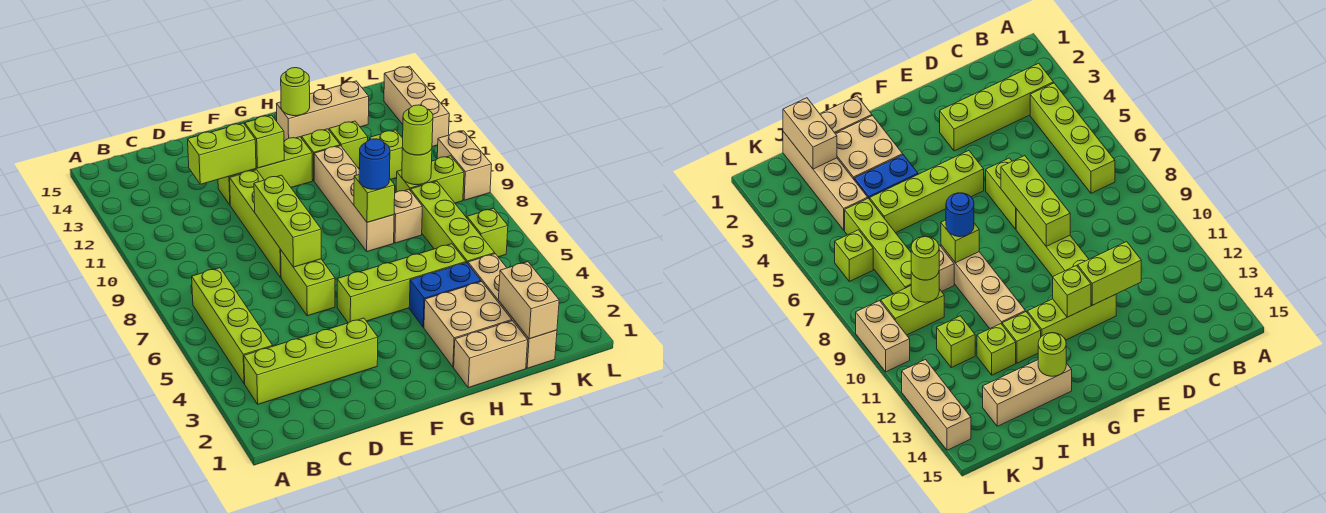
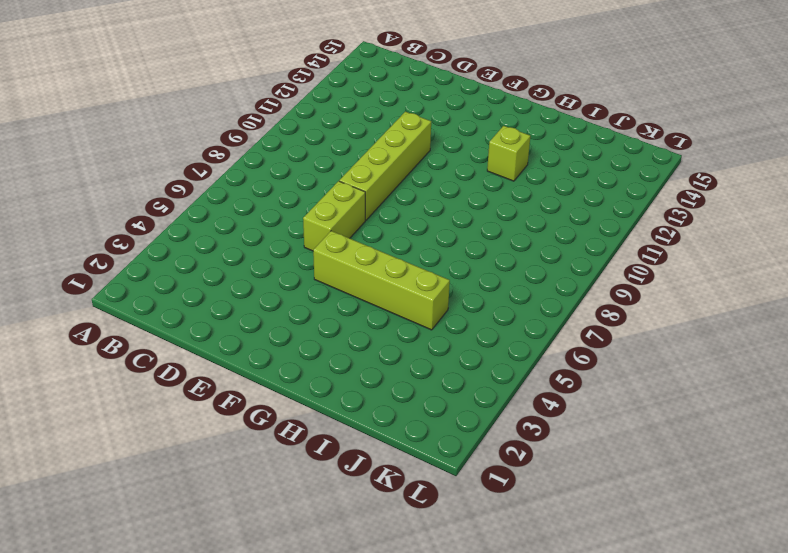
none -> lime brick B3:E3 level 1
none -> lime brick B4:B7 level 1
none -> lime brick E12:G12 level 1
none -> tan brick H1:I1 level 1

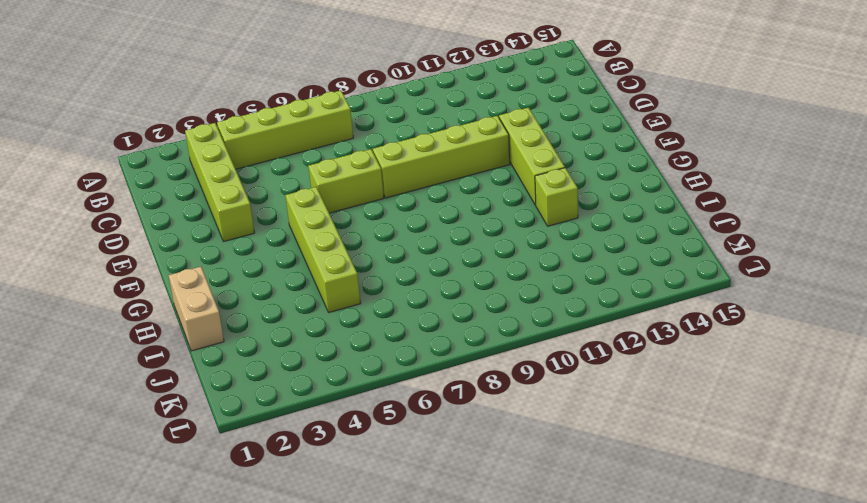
none -> tan brick H2:I3 level 1
none -> blue brick H4:I4 level 1
none -> tan brick H8:H11 level 1
none -> tan brick H14:J14 level 1

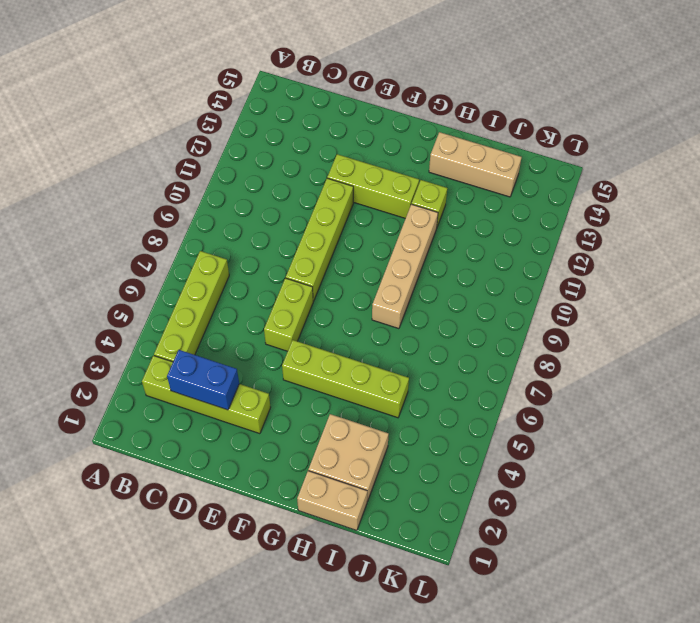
blue brick C3:D3 level 2 -> blue brick H4:I4 level 1
none -> tan brick I8 level 1
none -> lime brick I12 level 1
none -> tan brick J1:J4 level 1
none -> lime brick J5:J8 level 1

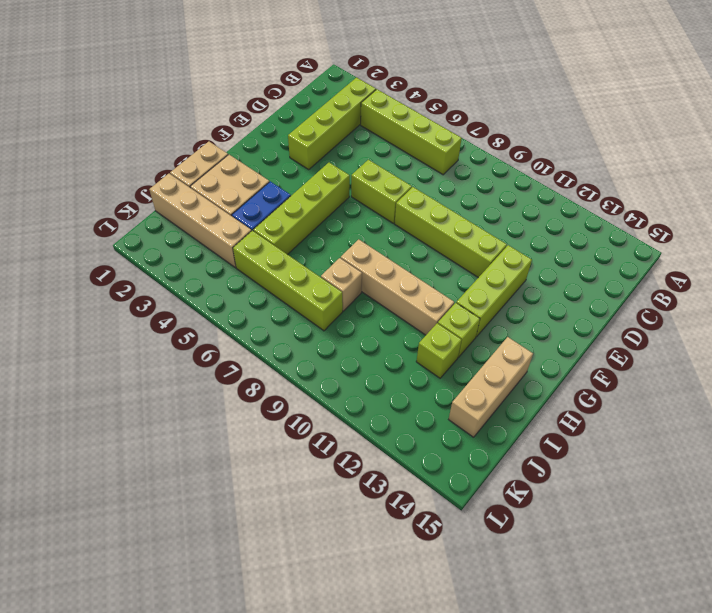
none -> lime brick J9:K9 level 1
none -> lime brick J11 level 1
none -> lime brick K6 level 1
none -> tan brick L9:L10 level 1

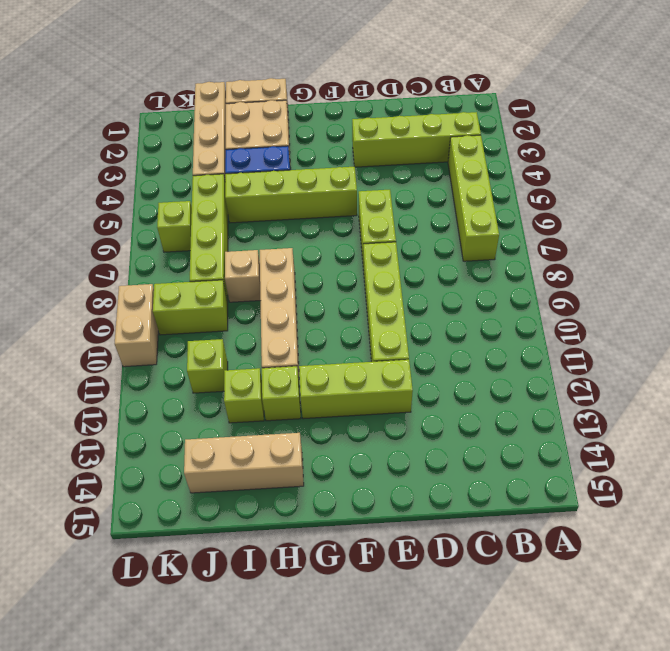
none -> tan brick L12:L14 level 1
none -> lime brick D12:E12 level 2
none -> lime brick E7:E9 level 2
none -> lime brick F12 level 2

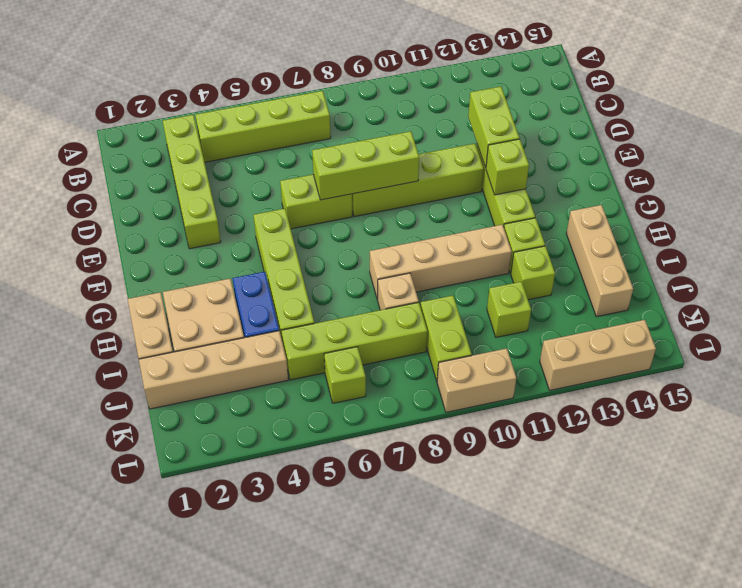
none -> lime brick H8 level 2
none -> lime round brick H14 level 2
none -> tan brick J1:J2 level 2
none -> lime round brick J9 level 2

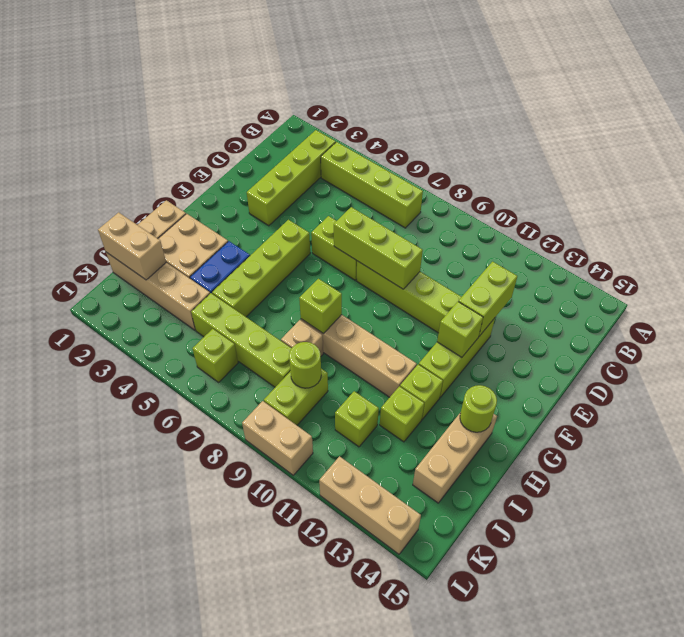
none -> blue round brick H8 level 3
none -> lime round brick J9 level 3

